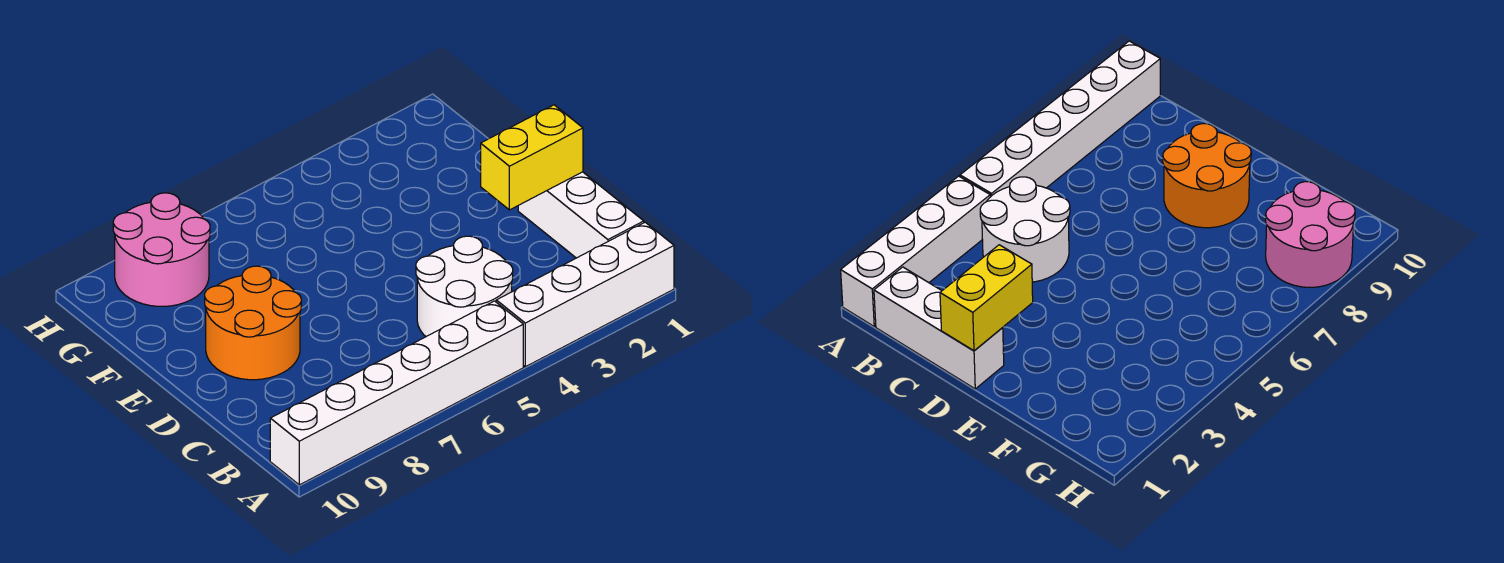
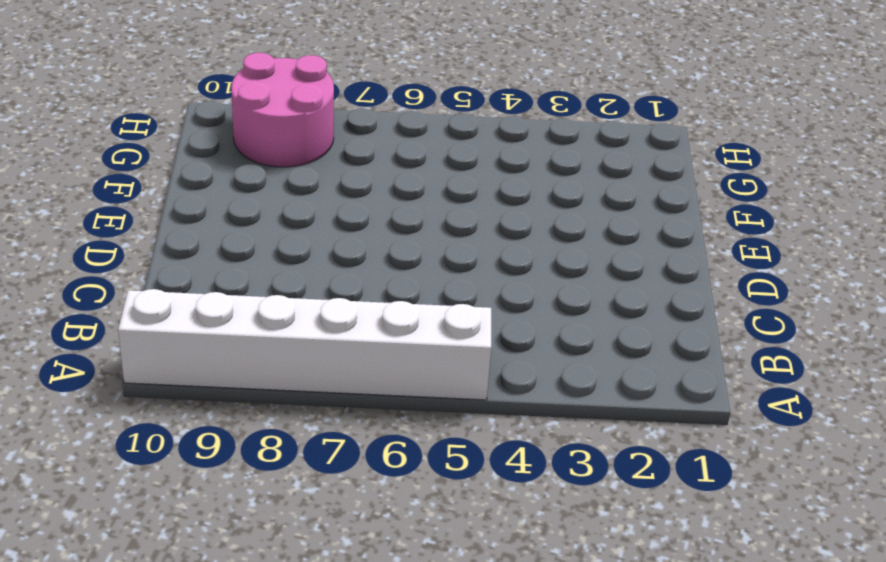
none -> white brick A1:A4 level 1
none -> white brick B1:D1 level 1

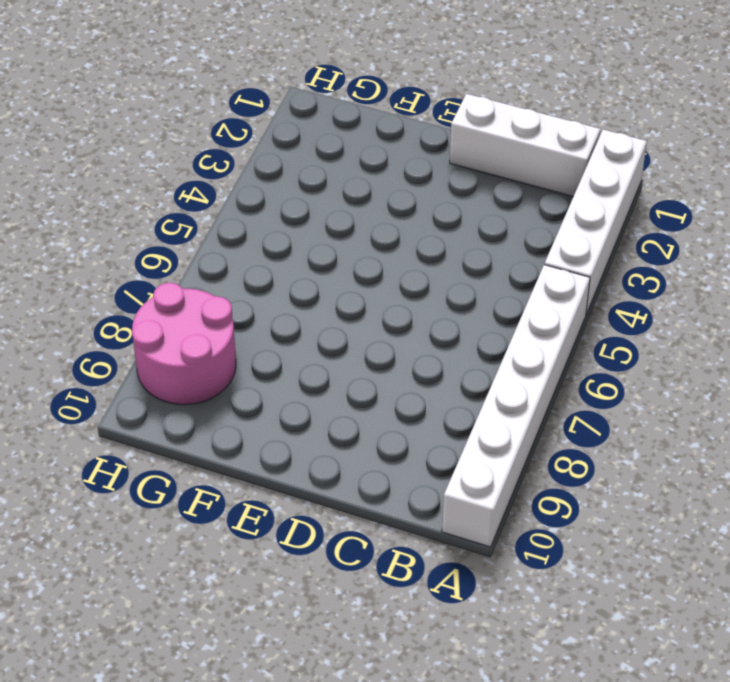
none -> white round brick B4:C5 level 1
none -> orange round brick D8:E9 level 1

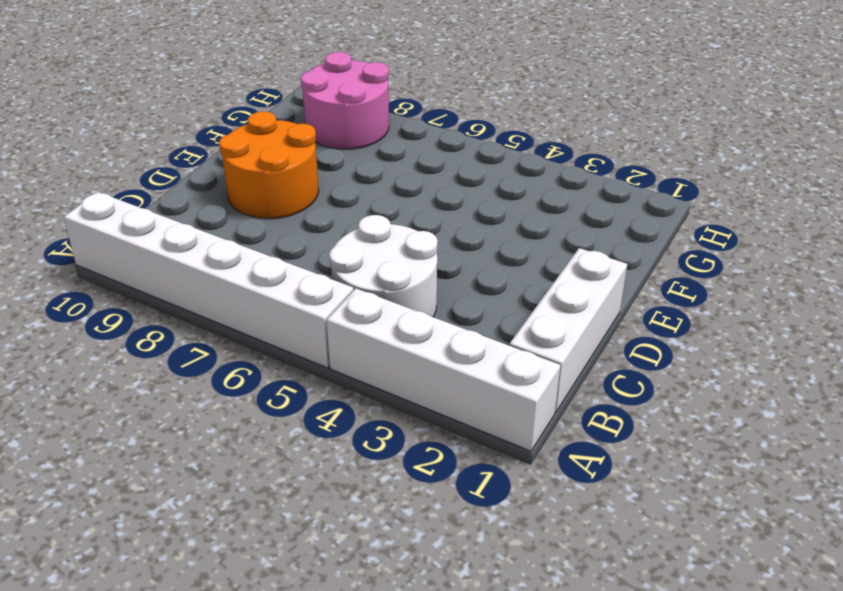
none -> yellow brick D1:D2 level 2

